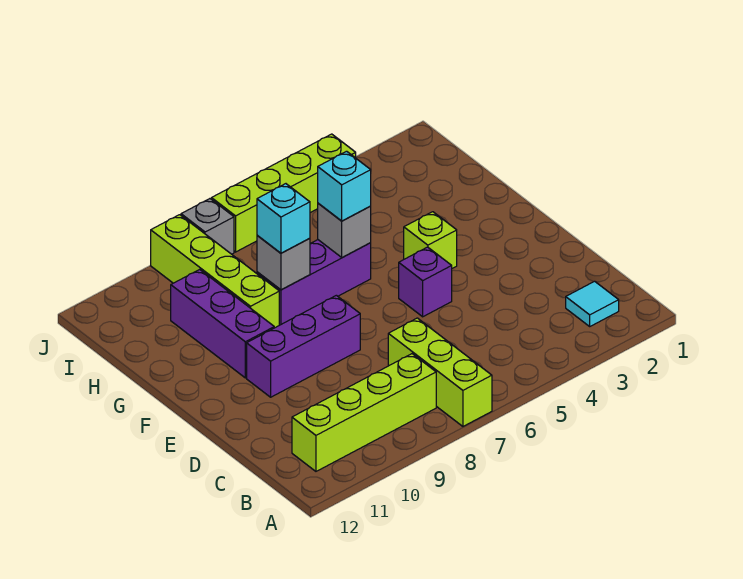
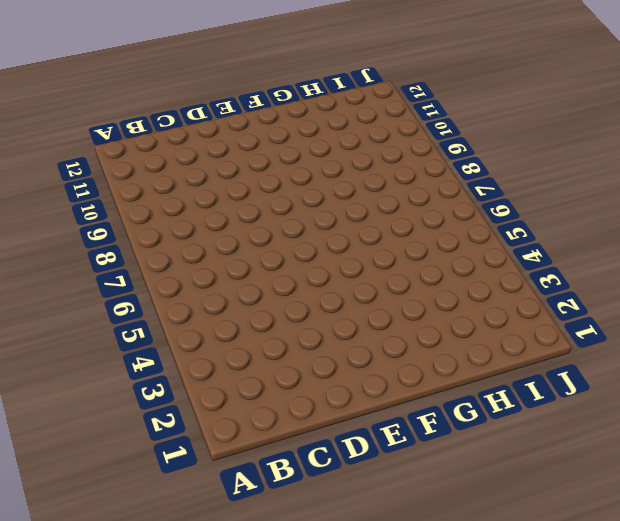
none -> lime brick A7:C7 level 1
none -> cyan tile B2 level 1
none -> lime brick B8:B11 level 1

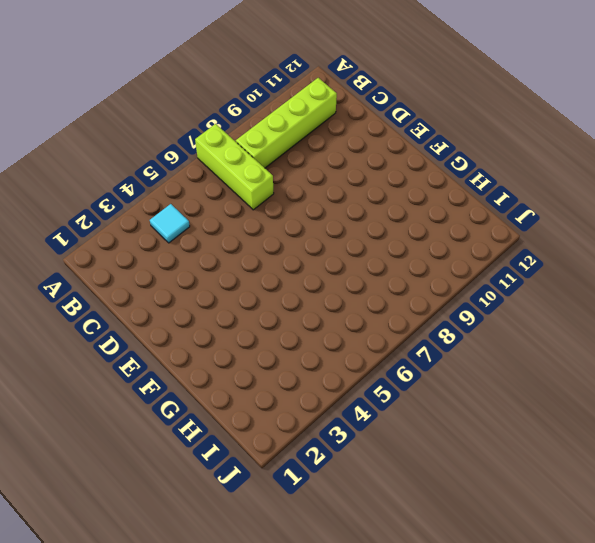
cyan tile B4 level 1 -> cyan tile B2 level 1
none -> purple brick E5 level 1
none -> purple brick E8:E10 level 1
none -> lime brick F4 level 1

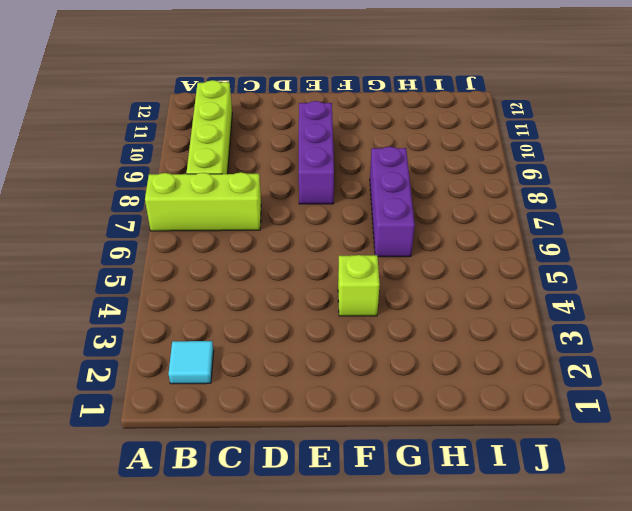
none -> purple brick E5 level 1
none -> purple brick F10:H10 level 1
none -> lime brick G9:J9 level 1

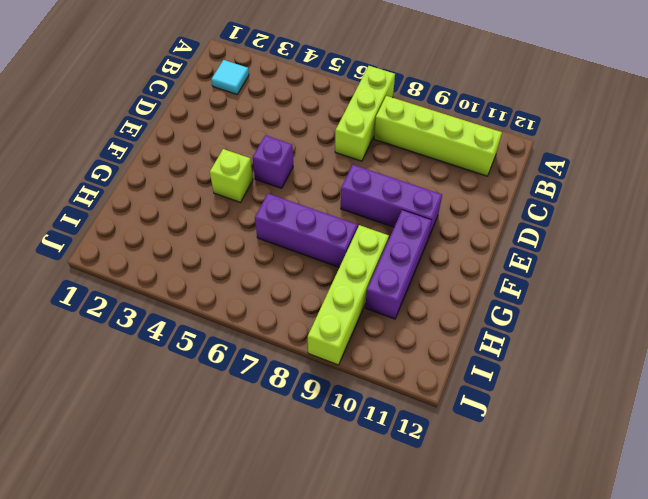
none -> lime brick J4:J7 level 1
none -> grey brick J8 level 1
none -> grey brick G6 level 2

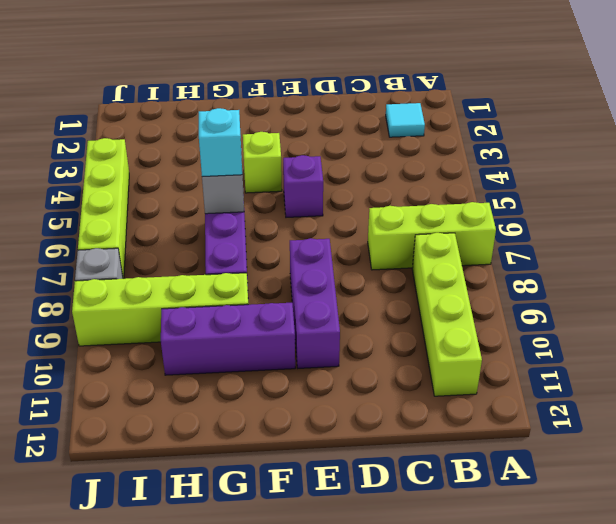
none -> grey brick G8 level 2
none -> cyan brick G8 level 3

